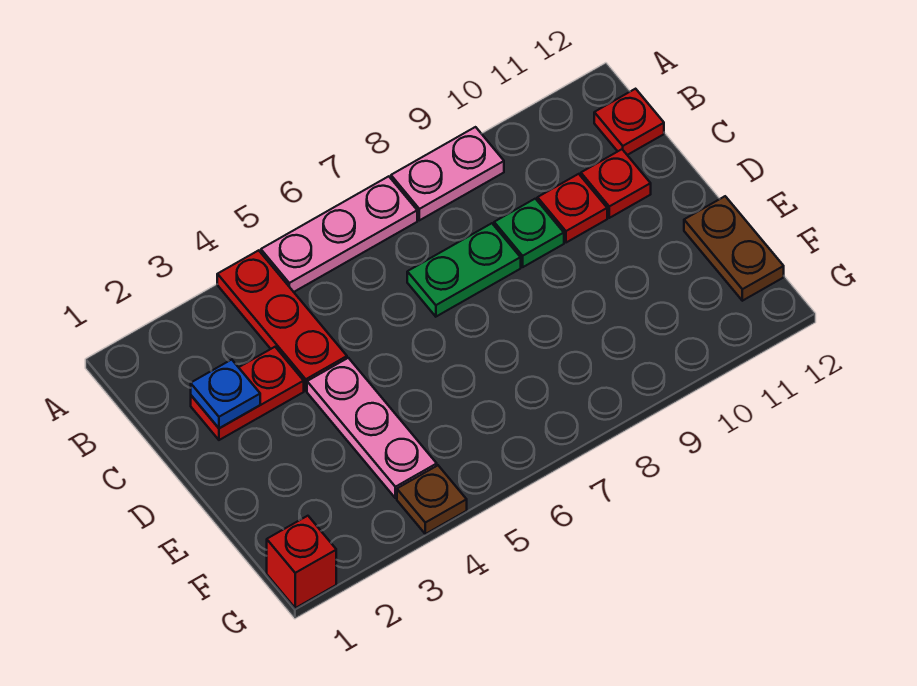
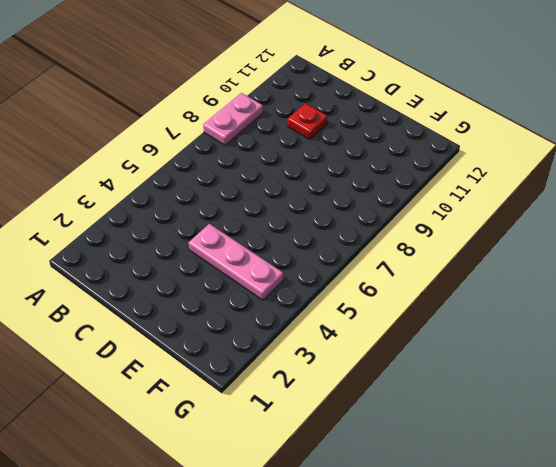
none -> red plate A4:C4 level 1
none -> pink plate A5:A7 level 1
none -> red plate B12 level 1

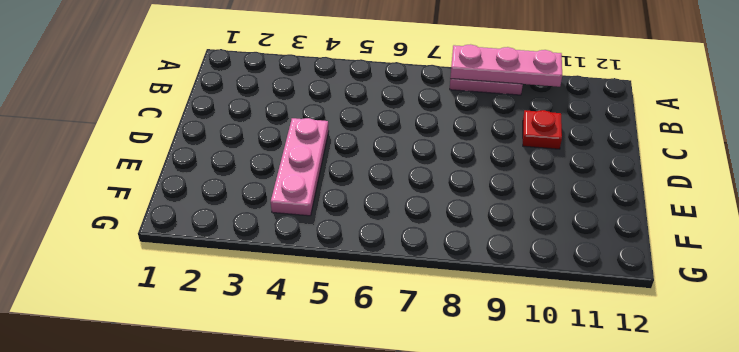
pink plate A8:A10 level 2 -> pink plate A5:A7 level 1
none -> red plate A4:C4 level 1
none -> red plate B12 level 1
none -> red plate C2:C3 level 1

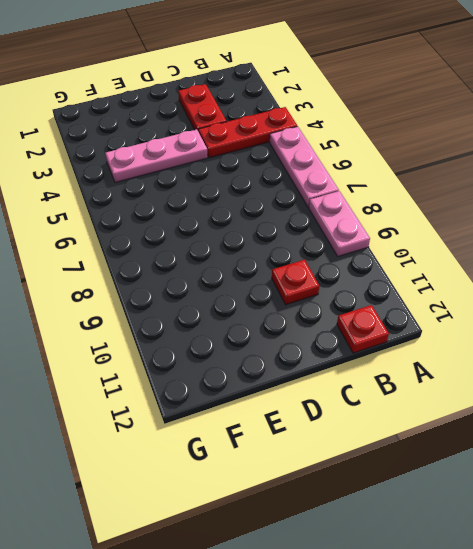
none -> green plate C7:C8 level 1
none -> green plate C9 level 1
none -> red plate C11 level 1

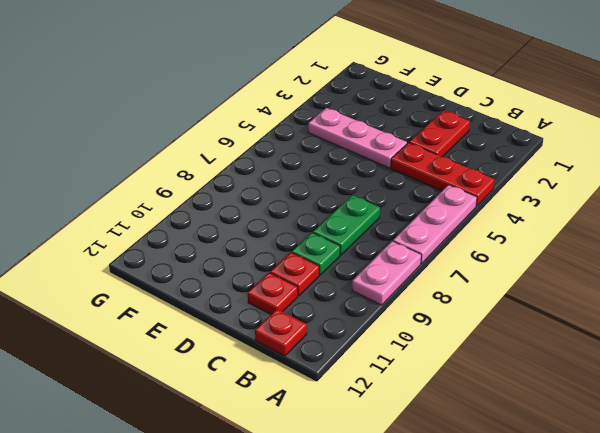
none -> brown plate E12:F12 level 1
none -> red brick G1 level 1
none -> brown plate G4 level 1

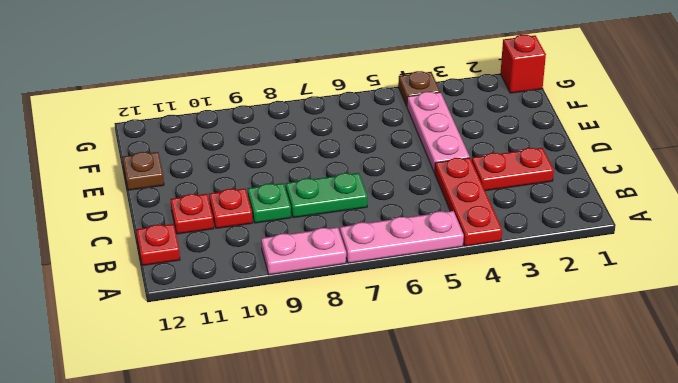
brown plate E12 level 1 -> brown plate E12:F12 level 1
none -> blue plate C2 level 2

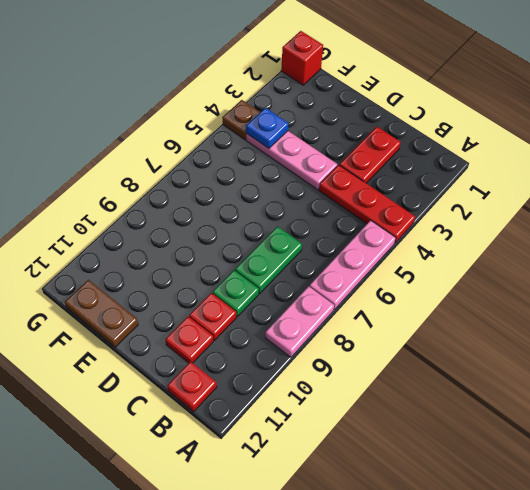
blue plate F4 level 2 -> blue plate C2 level 2

